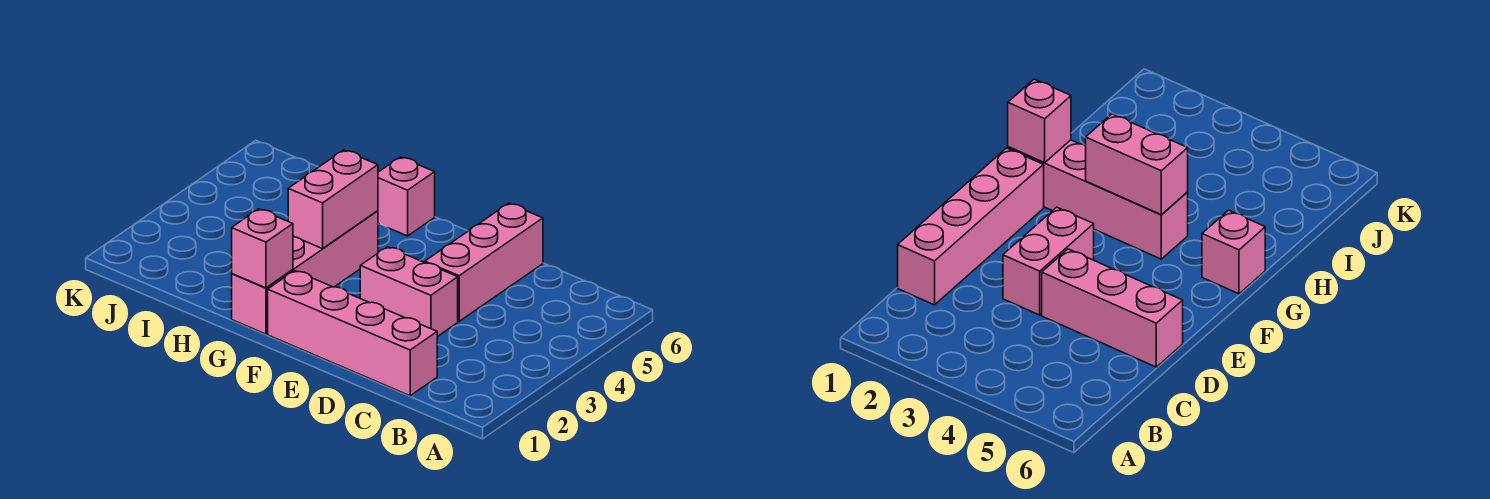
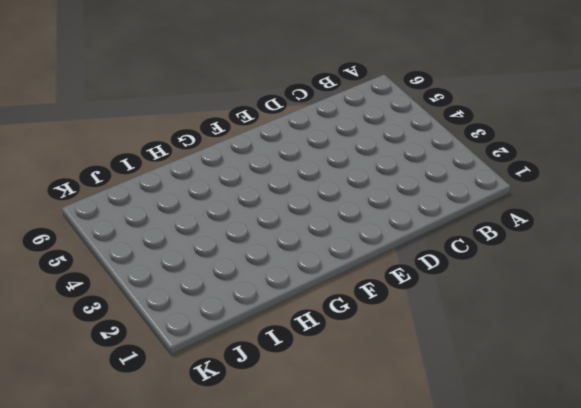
none -> pink brick C1:F1 level 1
none -> pink brick D3:E3 level 1

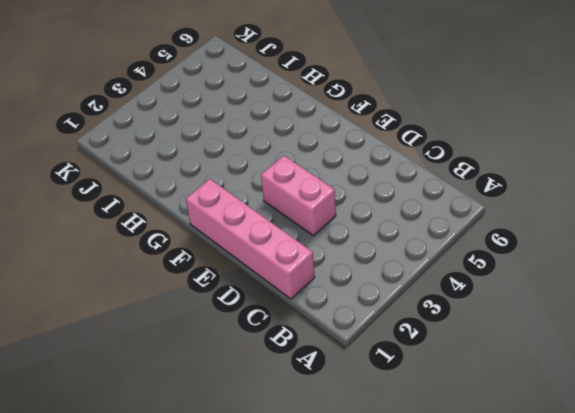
none -> pink brick D4:D6 level 1
none -> pink brick G1:G4 level 1

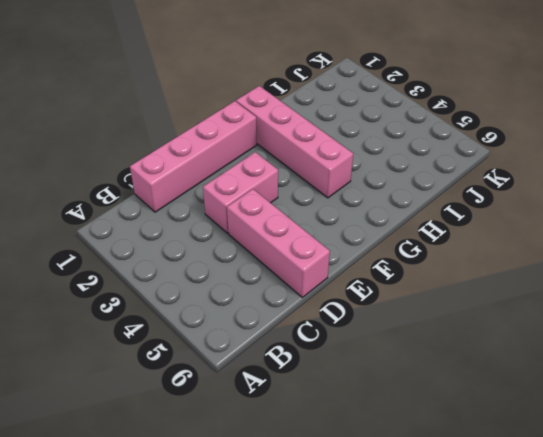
none -> pink brick G6 level 1
none -> pink brick G1 level 2

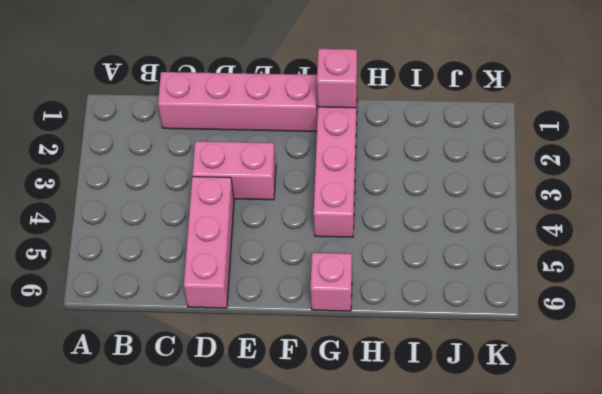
none -> pink brick G3:G4 level 2

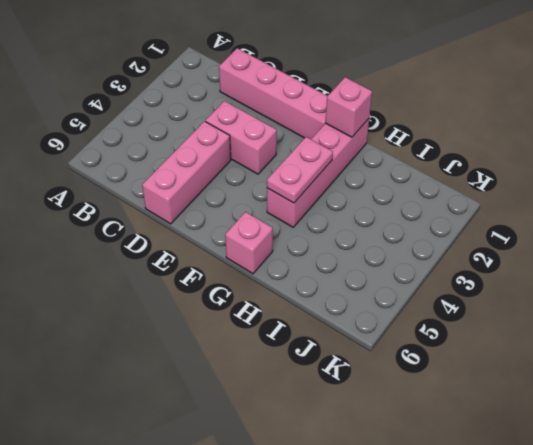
pink plate G3:G4 level 2 -> pink brick G3:G4 level 2

